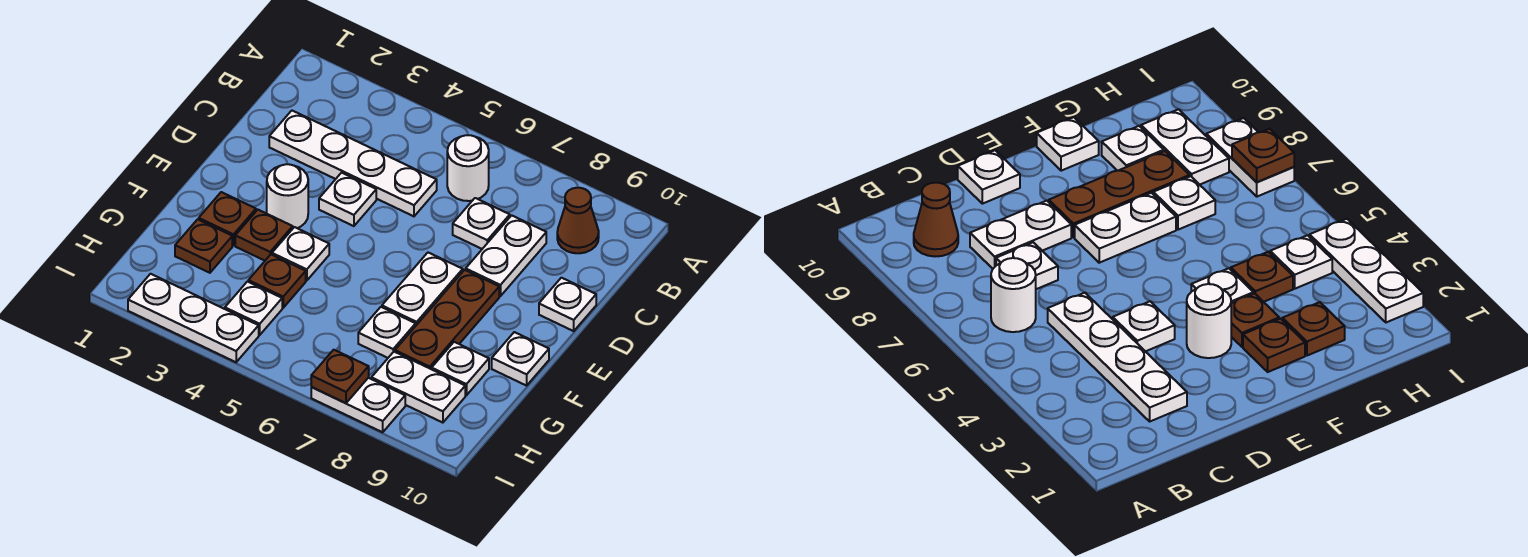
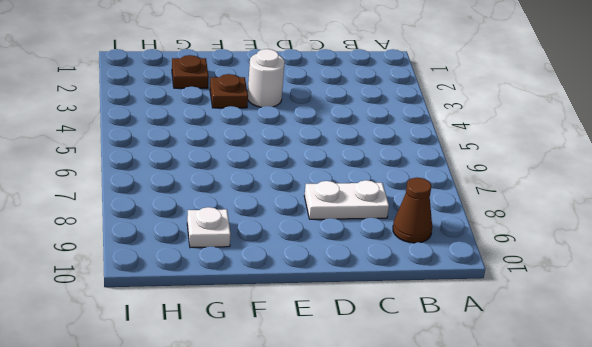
none -> white round brick B6 level 1
none -> white plate C2:C5 level 1
none -> white plate C7 level 1

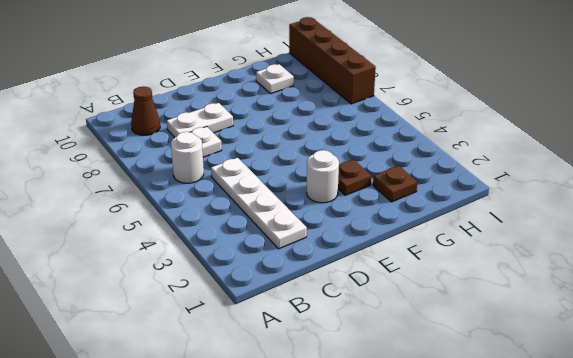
brown brick I7:I10 level 1 -> white plate I7:I8 level 1
none -> white plate D4 level 1
none -> white plate D10 level 1
none -> white plate E7:F7 level 1

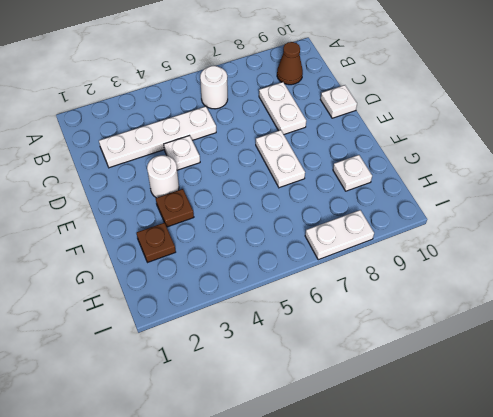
none -> white plate C7 level 1
none -> brown plate E8:G8 level 1
none -> brown plate F2 level 1

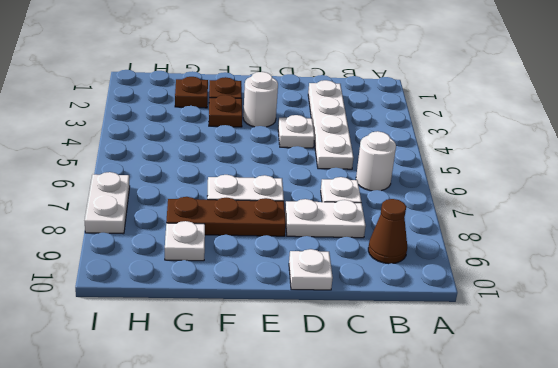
none -> white plate F4 level 1
none -> white plate F10 level 1
none -> brown plate G4 level 1

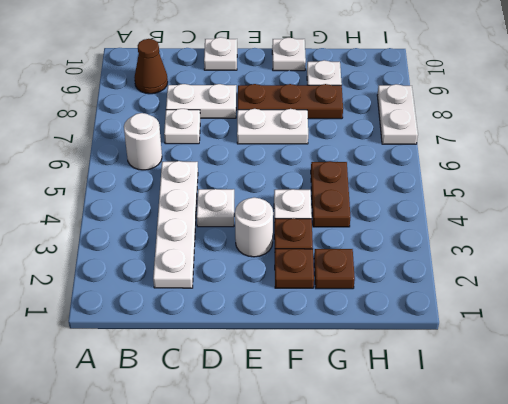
brown plate G4:G5 level 1 -> brown plate G4 level 1
none -> white plate G7 level 1
none -> white plate H4 level 1
none -> white plate H8:H9 level 1

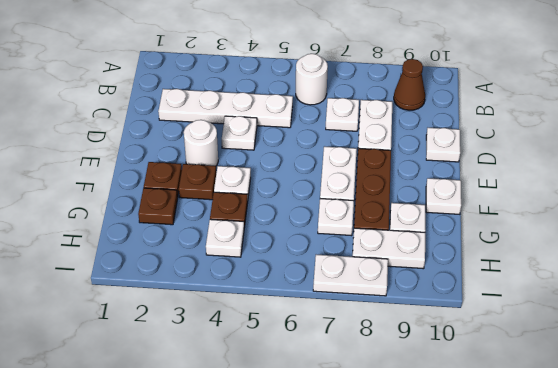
none -> white plate I2:I4 level 1
none -> brown plate I7 level 2

